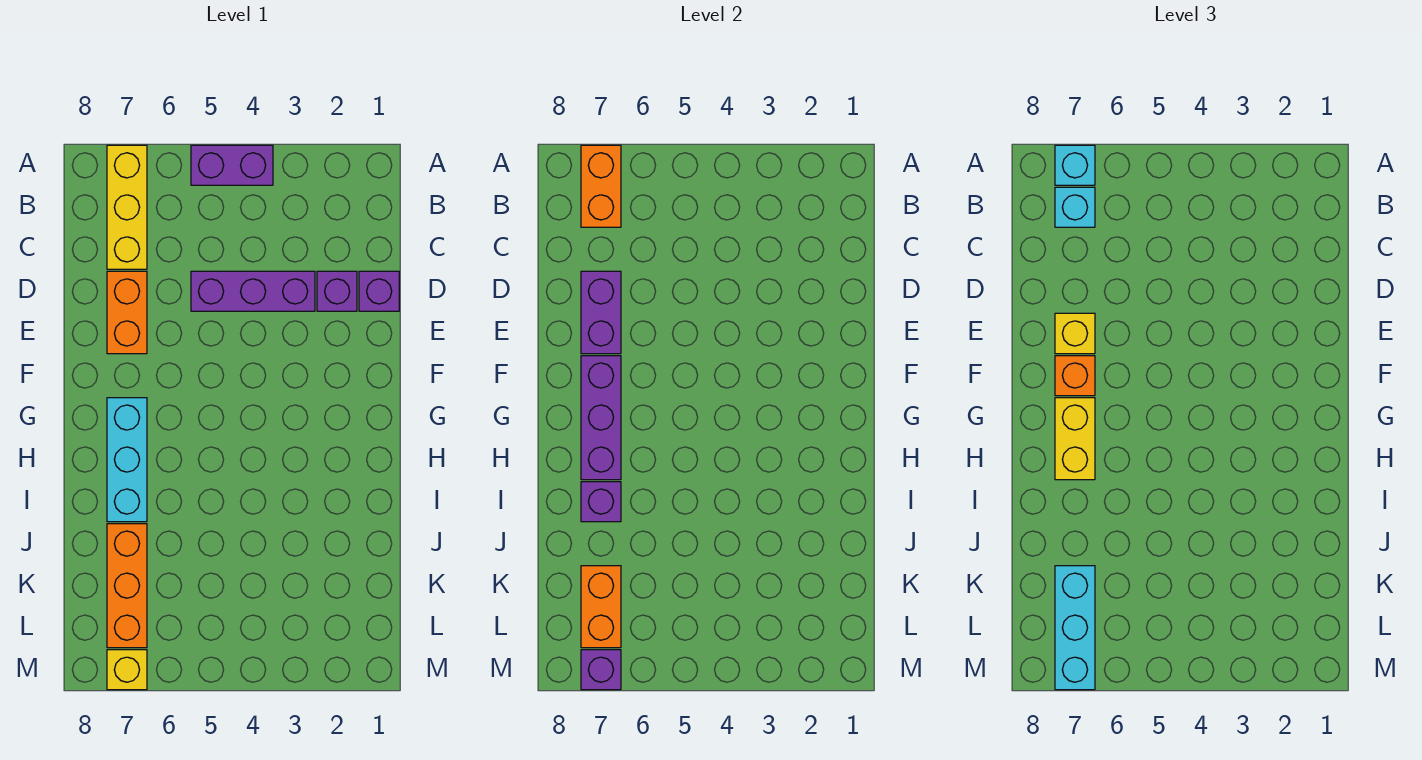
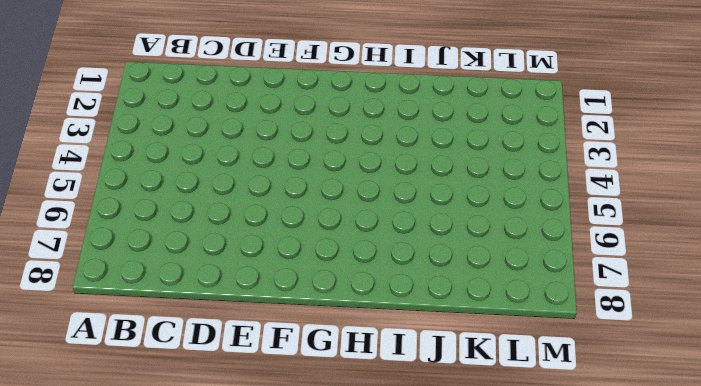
none -> purple brick A4:A5 level 1
none -> yellow brick A7:C7 level 1
none -> purple brick D1 level 1

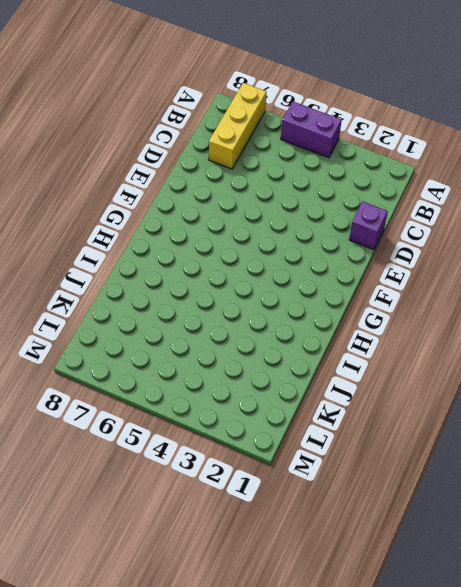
none -> purple brick D2 level 1
none -> purple brick D3:D5 level 1
none -> orange brick D7:E7 level 1

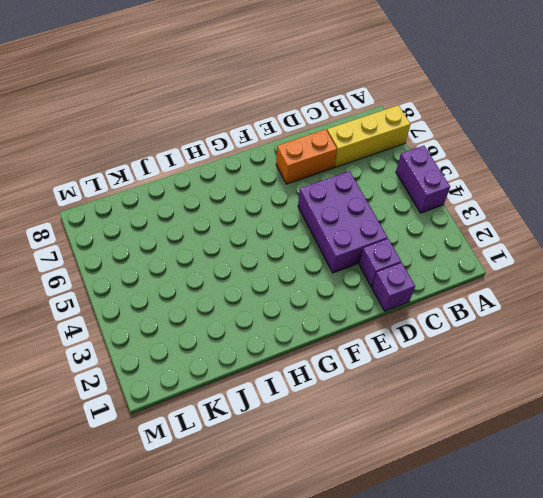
purple brick D3:E5 level 1 -> purple brick D3:D5 level 1
none -> cyan brick G7:I7 level 1
none -> orange brick J7:L7 level 1
none -> yellow brick M7 level 1

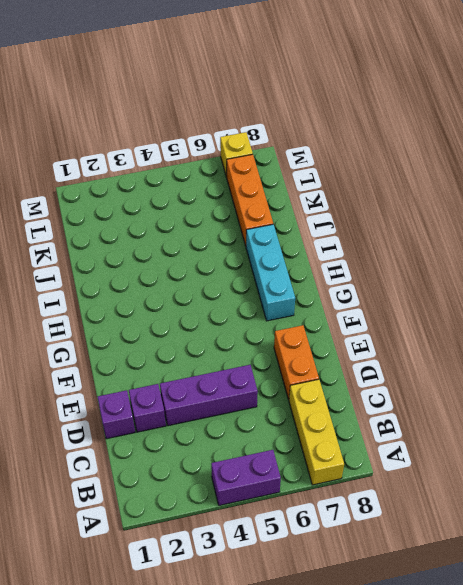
none -> orange brick A7:B7 level 2
none -> purple brick D7:E7 level 2
none -> purple brick F7:H7 level 2

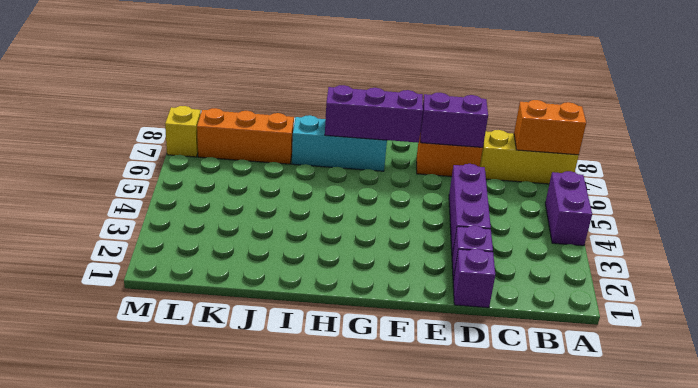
none -> purple brick I7 level 2
none -> orange brick K7:L7 level 2
none -> purple brick M7 level 2

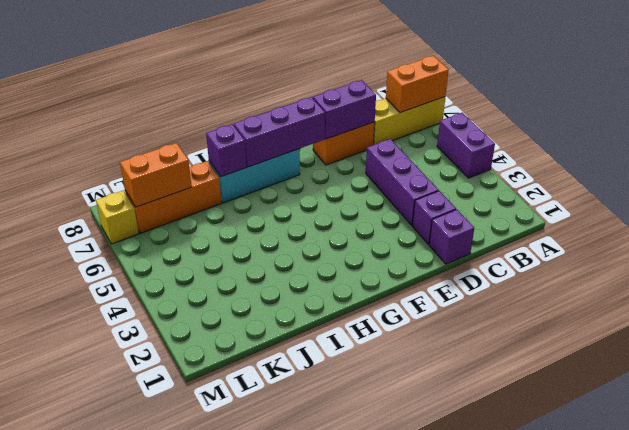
none -> purple brick M7 level 2
none -> cyan brick A7 level 3
none -> cyan brick B7 level 3

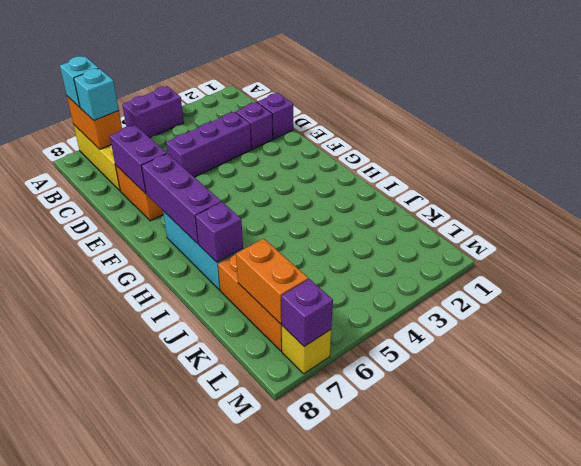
none -> yellow brick E7 level 3
none -> orange brick F7 level 3
none -> yellow brick G7:H7 level 3

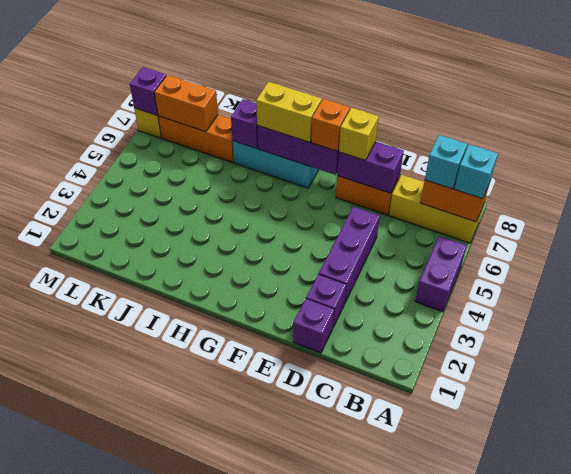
none -> cyan brick K7:M7 level 3

